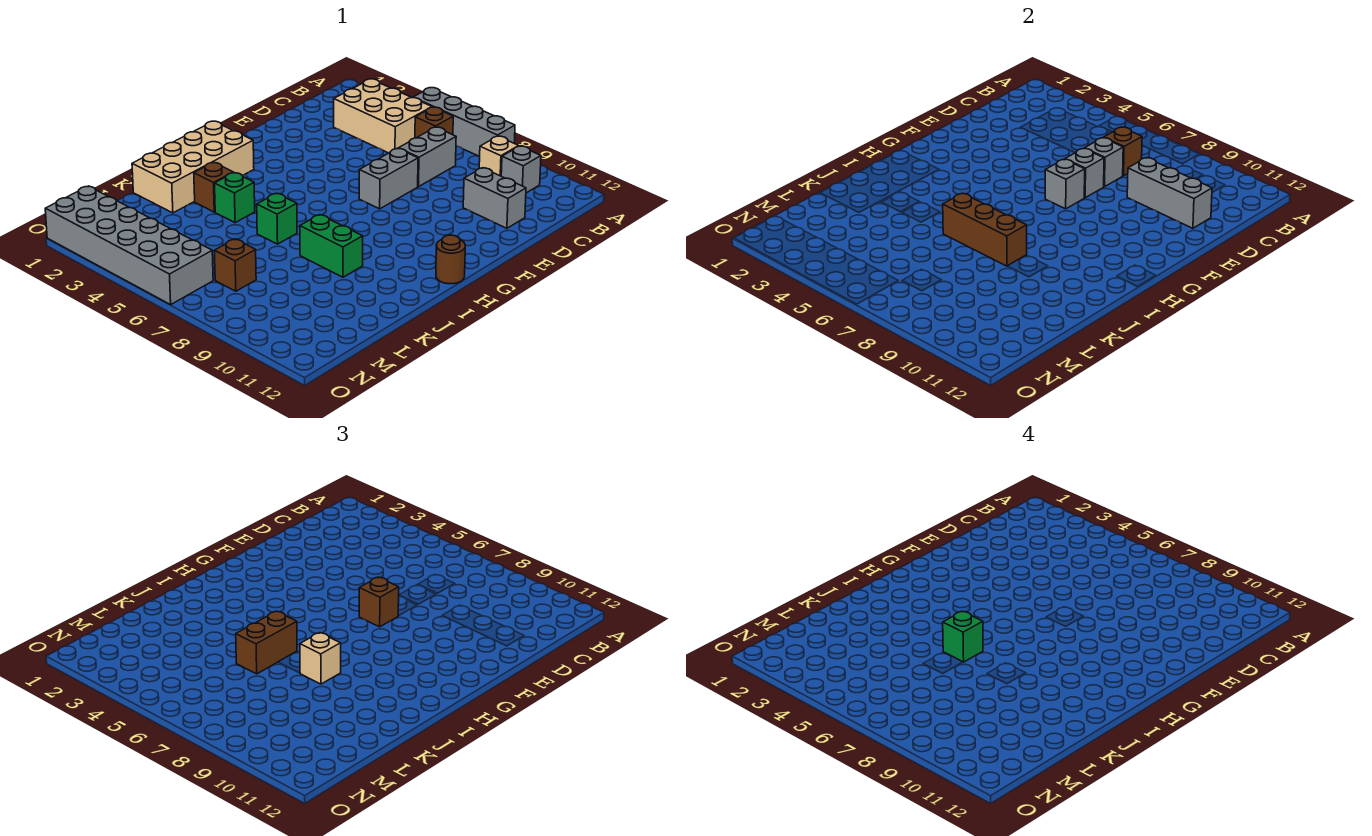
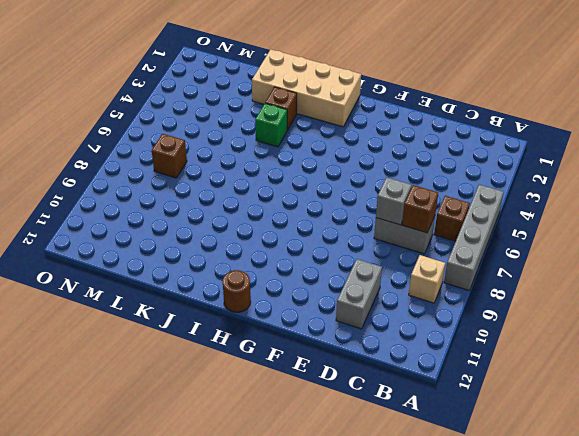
none -> tan brick B3:C5 level 1
none -> grey brick B10 level 1
none -> grey brick E7:F7 level 1

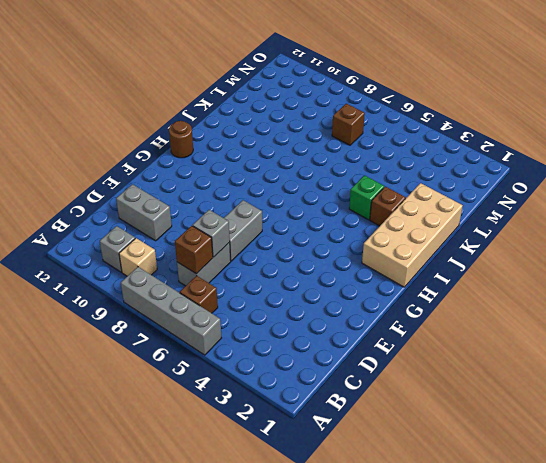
none -> tan brick B3:C5 level 1
none -> green brick J6 level 1
none -> green brick J8:J9 level 1

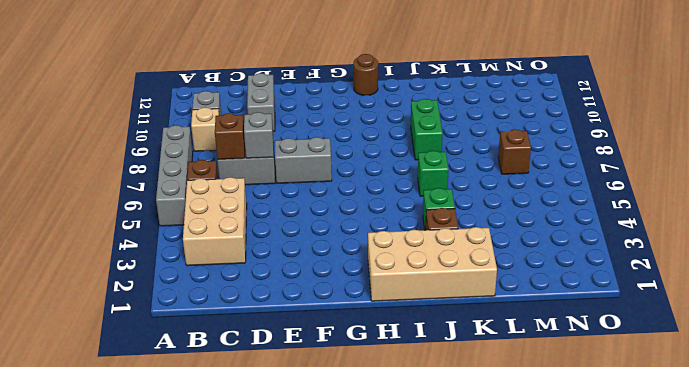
none -> grey brick N1:O6 level 1
none -> grey brick D9:D11 level 2
none -> grey brick E7 level 2

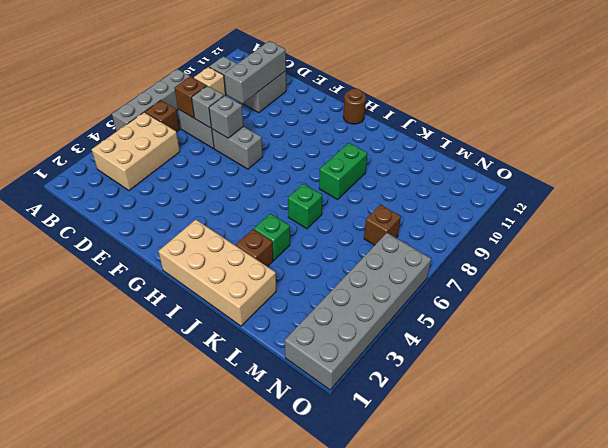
none -> grey brick F7 level 2
none -> brown brick J6:J8 level 2
none -> brown brick F7 level 3

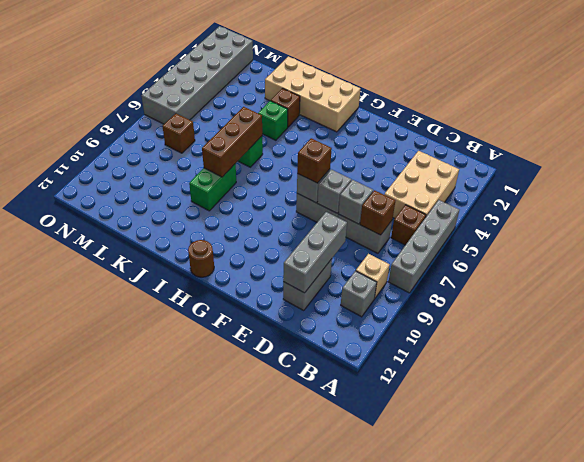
none -> brown brick J6:K6 level 3
none -> tan brick J8 level 3
none -> green brick J6 level 4

